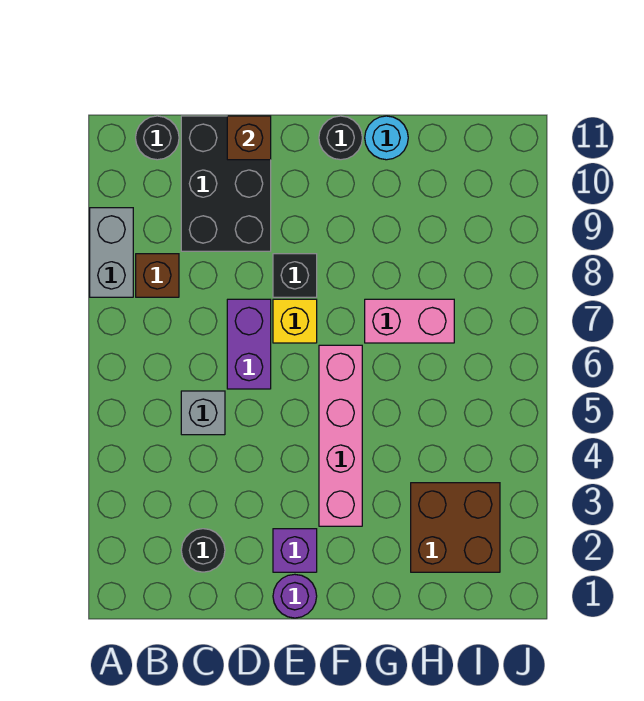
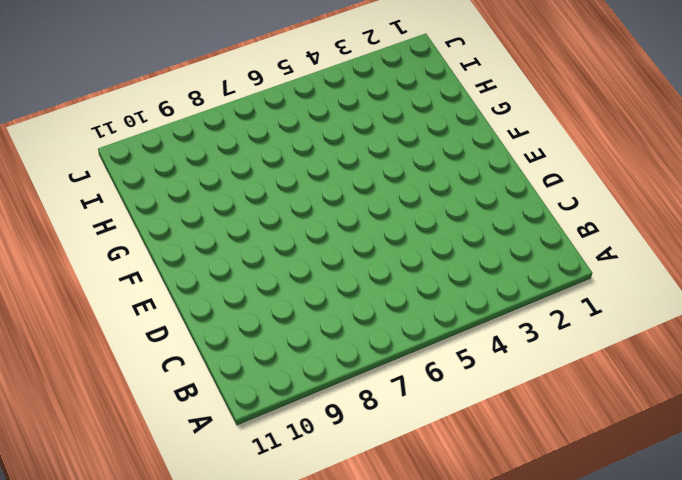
none -> grey brick A8:A9 level 1
none -> brown brick B8 level 1
none -> black round brick B11 level 1

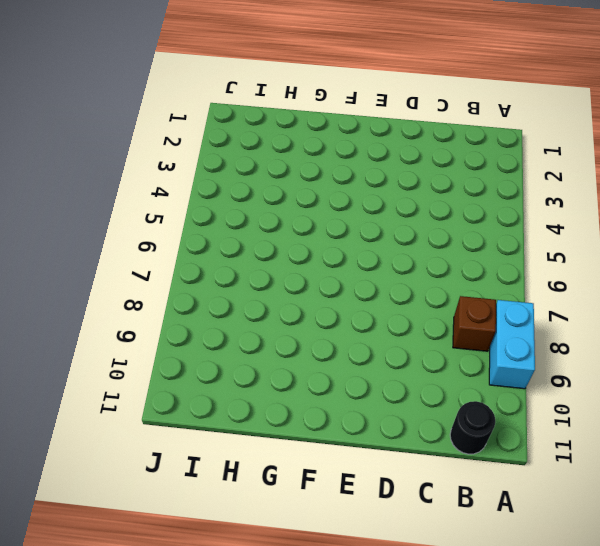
cyan brick A8:A9 level 1 -> grey brick A8:A9 level 1
none -> black round brick C2 level 1
none -> grey brick C5 level 1
none -> black brick C9:D11 level 1

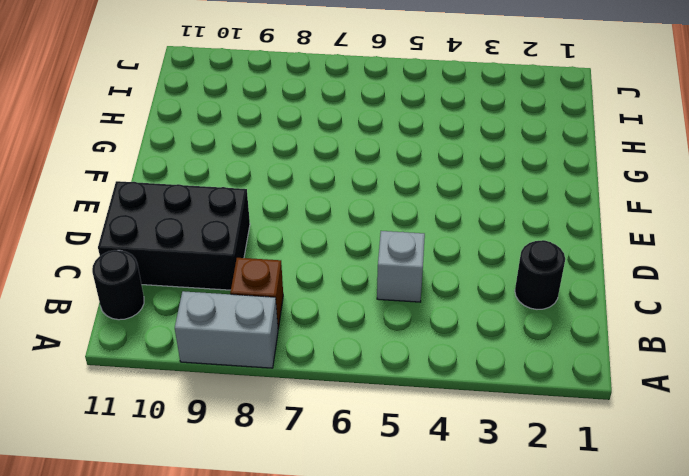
none -> purple brick D6:D7 level 1
none -> purple round brick E1 level 1
none -> purple brick E2 level 1

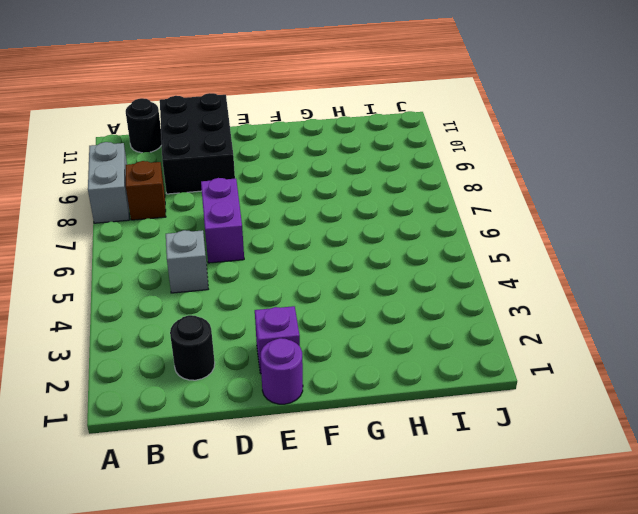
none -> yellow brick E7 level 1
none -> black brick E8 level 1
none -> pink brick F3:F6 level 1

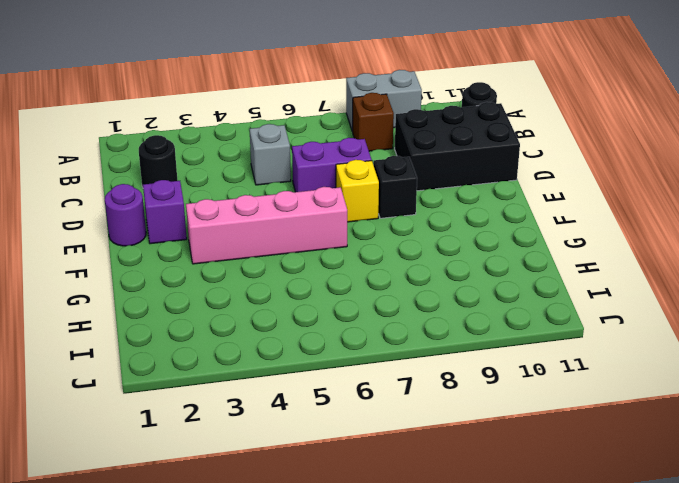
none -> black round brick F11 level 1
none -> pink brick G7:H7 level 1
none -> cyan round brick G11 level 1

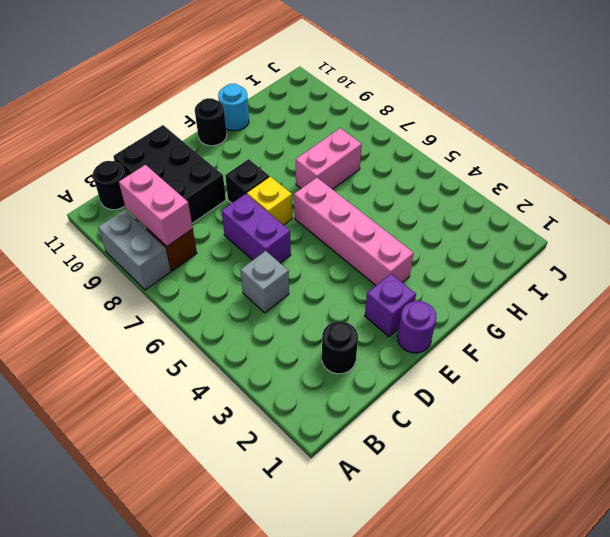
pink brick B8:B9 level 2 -> none
none -> brown brick H2:I3 level 1
none -> brown brick D11 level 2

